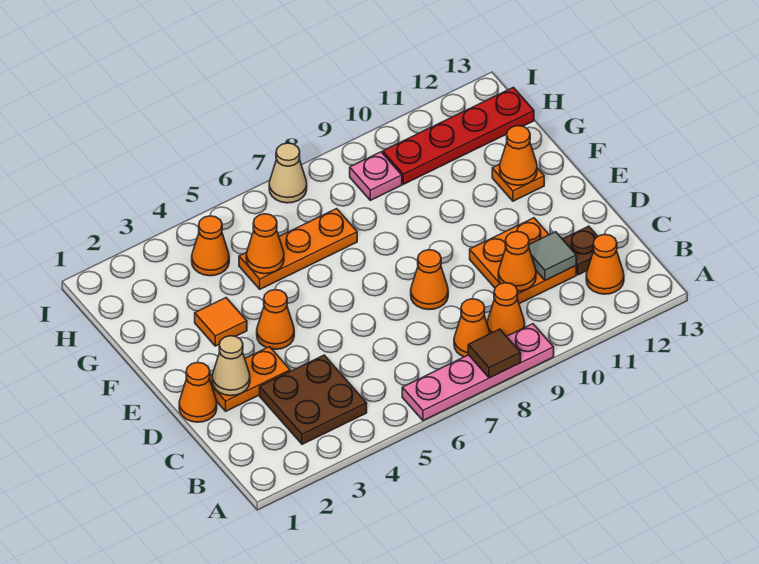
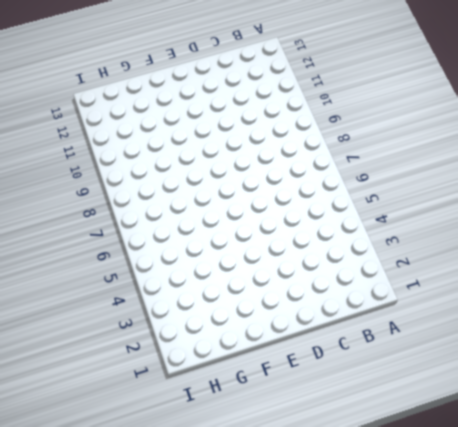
none -> pink plate A6:A9 level 1
none -> brown plate B3:C4 level 1
none -> orange cone B8 level 1

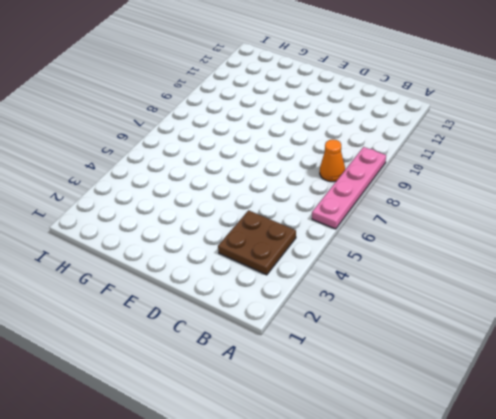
none -> orange cone B9 level 1
none -> orange cone B12 level 1
none -> orange plate C10:D11 level 1

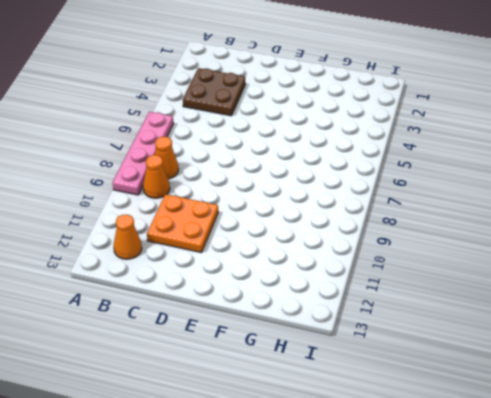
none -> brown plate C12 level 1
none -> orange cone D1 level 1
none -> orange plate D2:D3 level 1

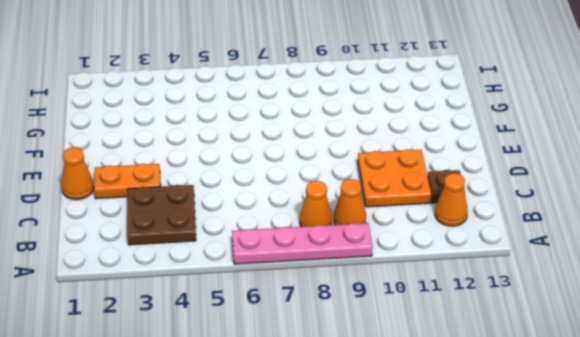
none -> orange cone D8 level 1
none -> orange cone E4 level 1
none -> orange tile F3 level 1

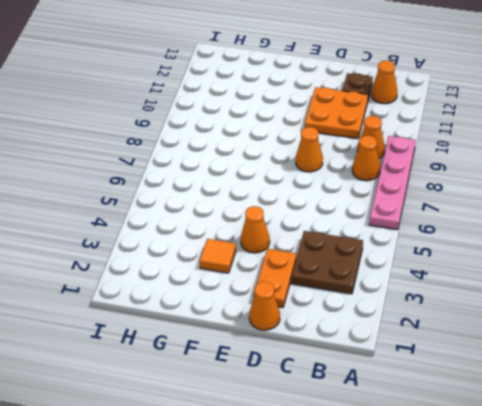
none -> orange plate F12 level 1
none -> orange plate G5:G7 level 1
none -> orange cone H4 level 1

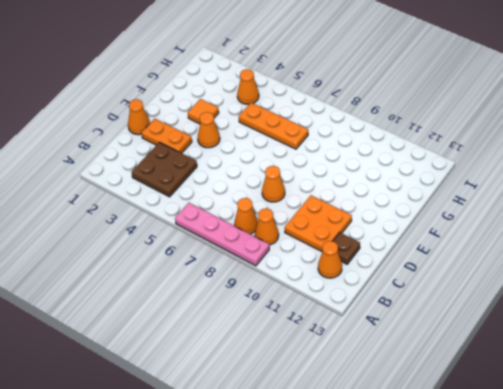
none -> orange plate F12 level 1
none -> pink plate H9 level 1
none -> red plate H10:H13 level 1

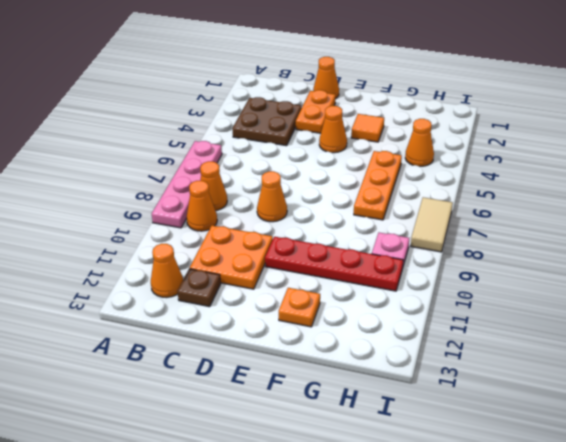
red plate E10:H10 level 1 -> red plate H10:H13 level 1
tan tile I7:I8 level 1 -> tan cone I7 level 1
none -> brown tile A8 level 2
none -> orange cone C10 level 2
none -> grey tile C11 level 2

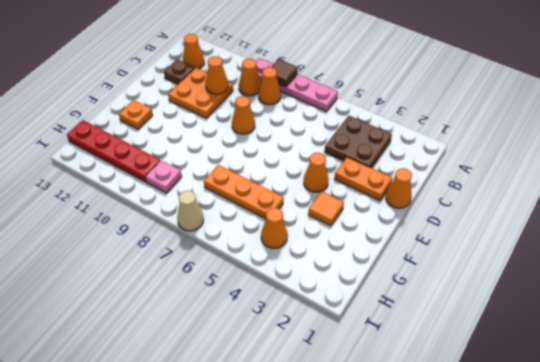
none -> grey tile C11 level 2
none -> tan cone D2 level 2
none -> orange cone F12 level 2

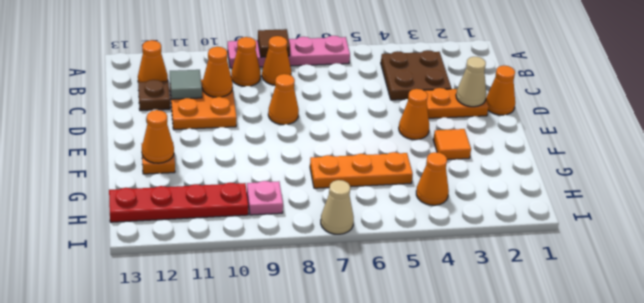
none -> orange cone G5 level 2

